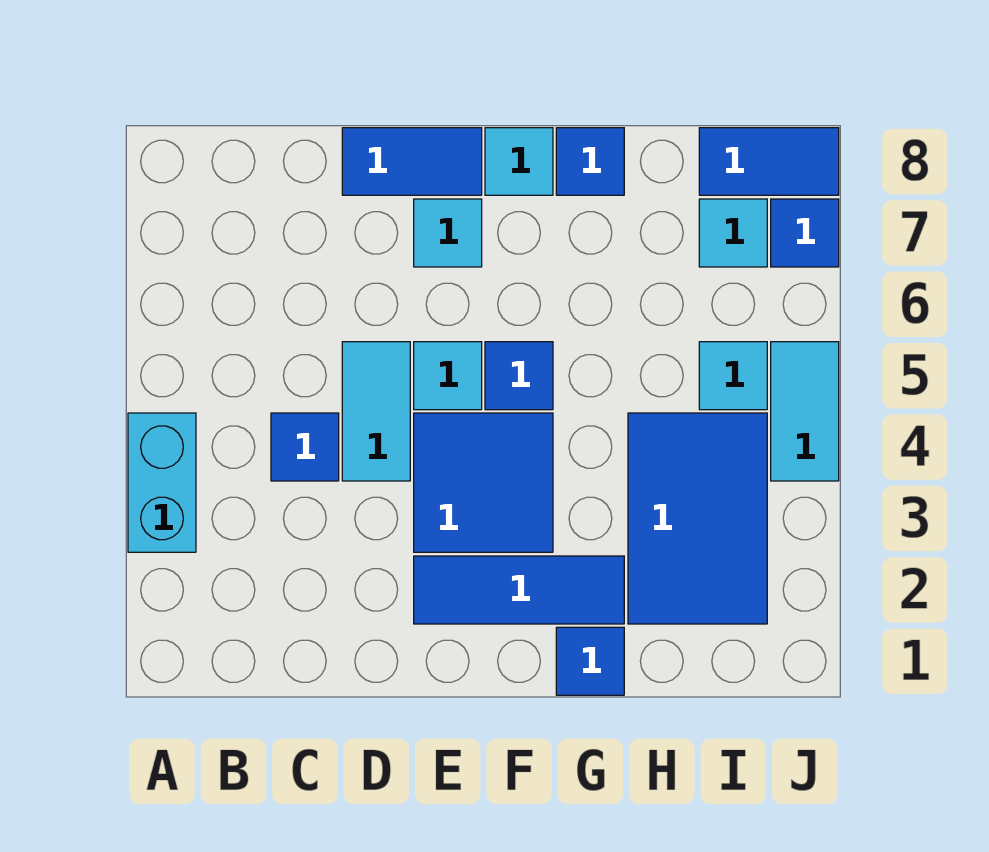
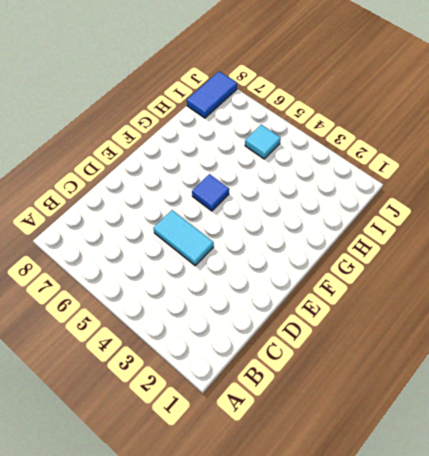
none -> cyan brick A3:A4 level 1
none -> blue tile C4 level 1
none -> blue tile D8:E8 level 1

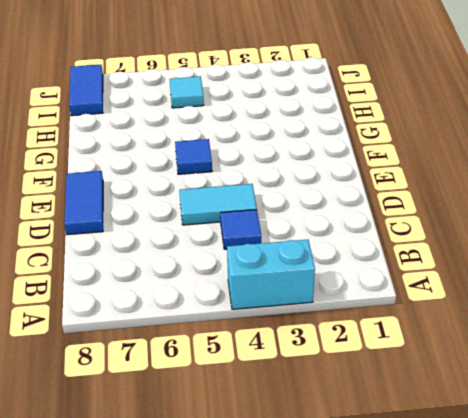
none -> blue tile E2:G2 level 1
none -> blue tile E3:F4 level 1
none -> cyan tile E5 level 1

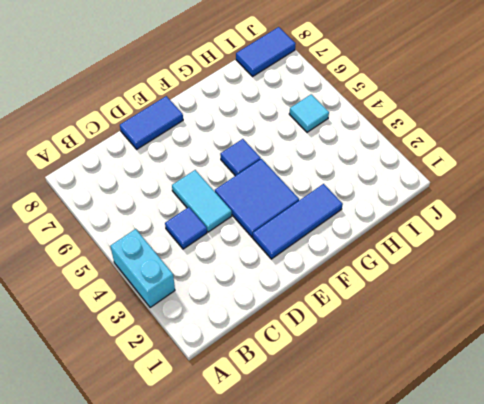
none -> cyan tile E5 level 1
none -> cyan tile E7 level 1
none -> cyan tile F8 level 1

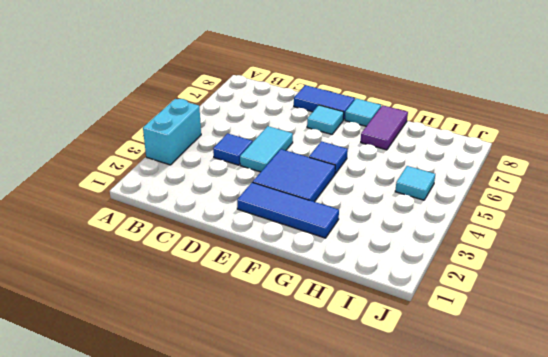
purple tile G7:G8 level 1 -> blue tile G8 level 1
none -> cyan tile E5 level 1
none -> blue tile G1 level 1
none -> blue tile H2:I4 level 1

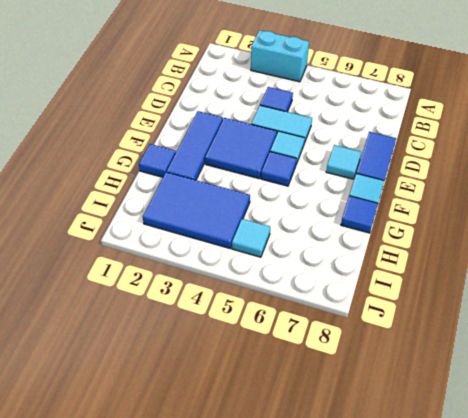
none -> cyan tile I7 level 1
none -> blue tile I8:J8 level 1
none -> cyan tile J4:J5 level 1

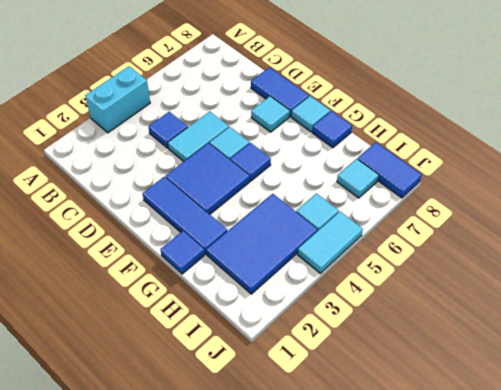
none -> blue tile J7 level 1

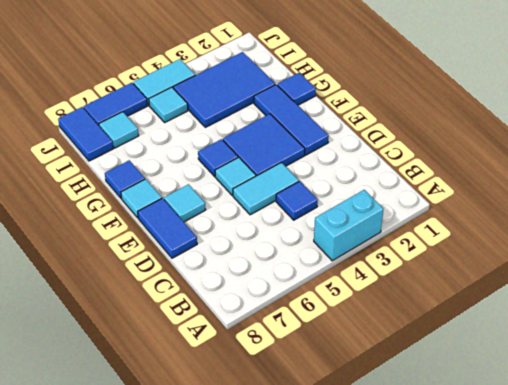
blue tile J6:J7 level 1 -> blue tile J7 level 1

